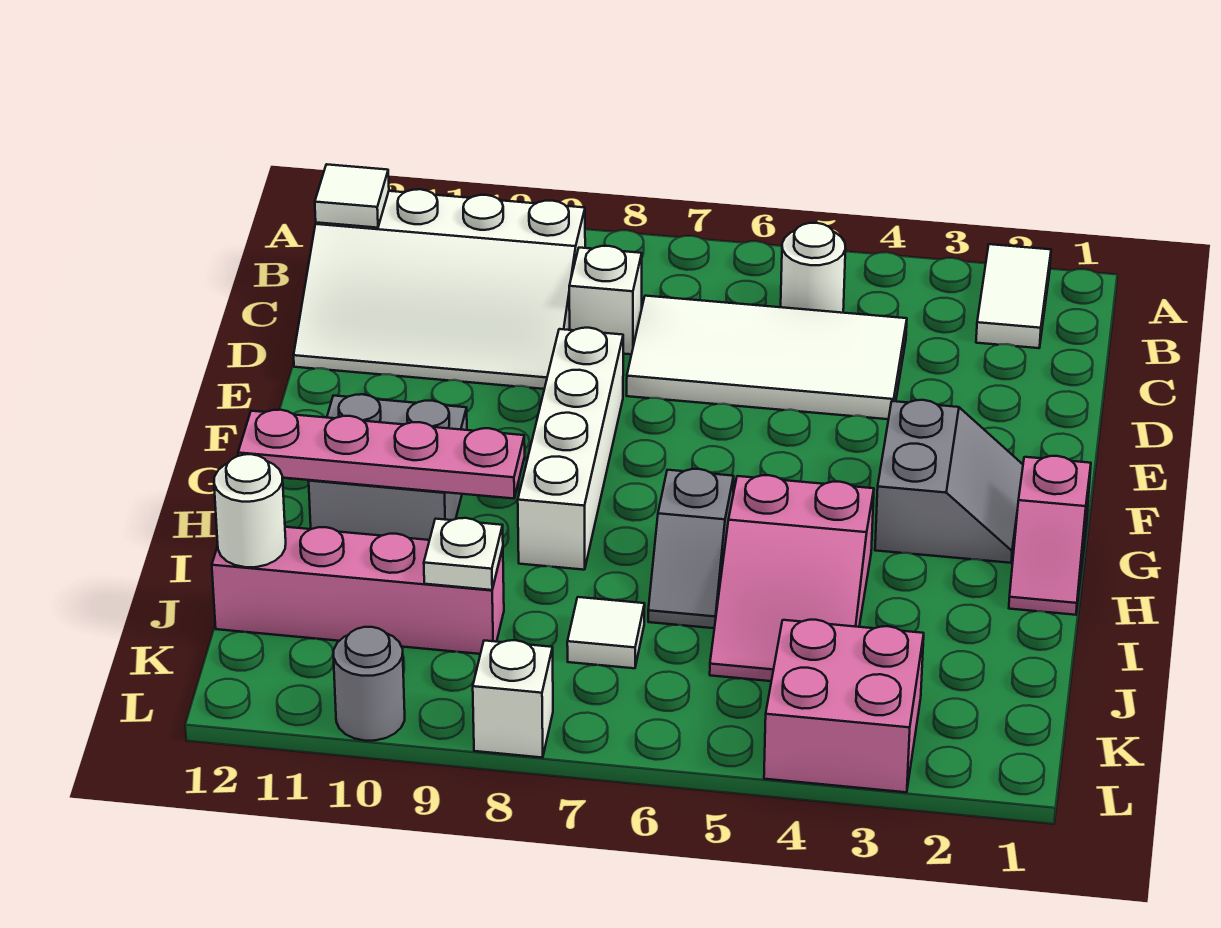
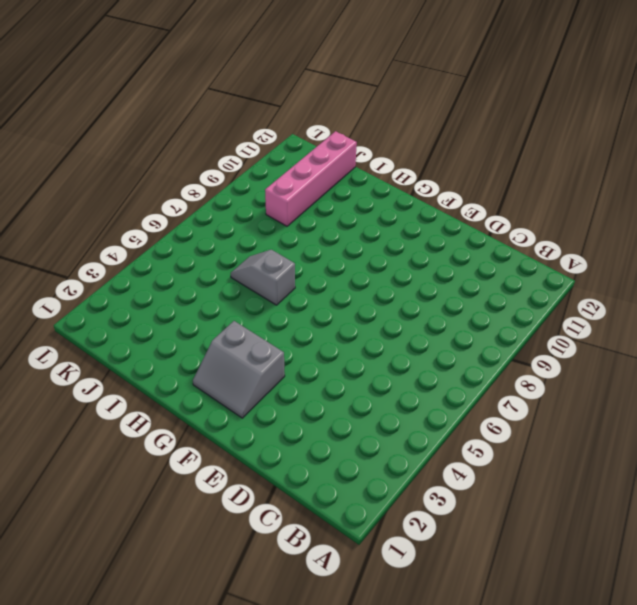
none -> white tile A2:B2 level 1
none -> white round brick B5 level 1
none -> white slope B9:D12 level 1 top B

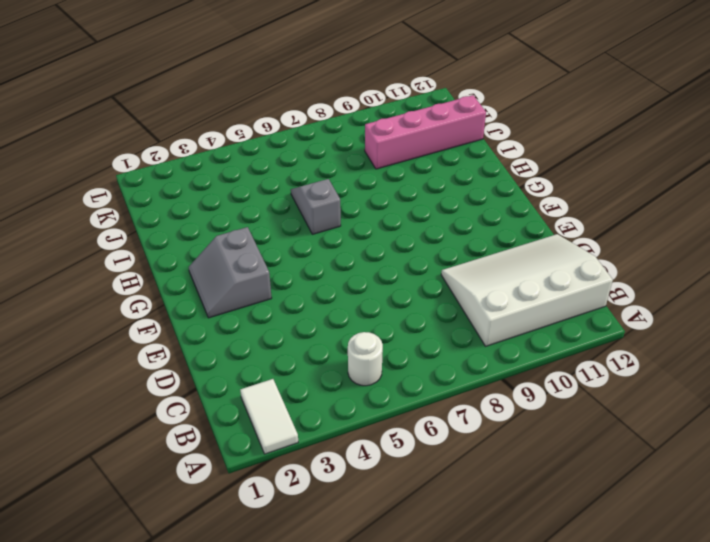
none -> white tile C4:D7 level 1
none -> white brick C8 level 1
none -> white brick E8:H8 level 1

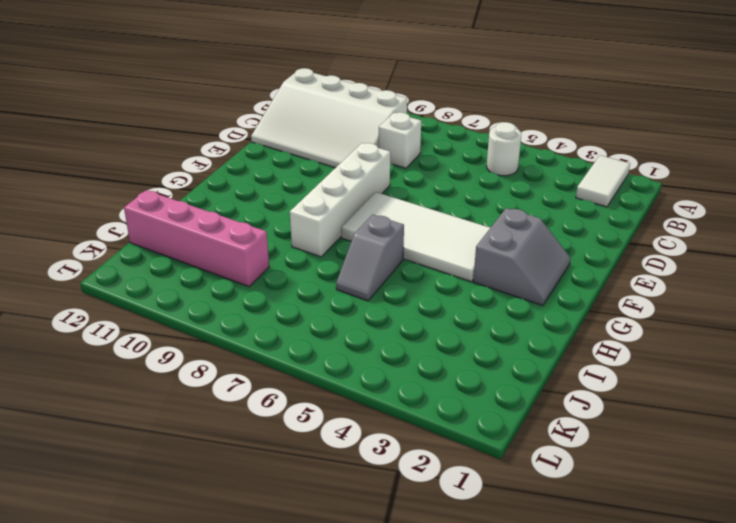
white tile F4:G7 level 1 -> white tile C4:D7 level 1
none -> pink slope G1:H1 level 1 top G
none -> grey brick G10:H11 level 1
none -> pink slope H4:J5 level 1 top H

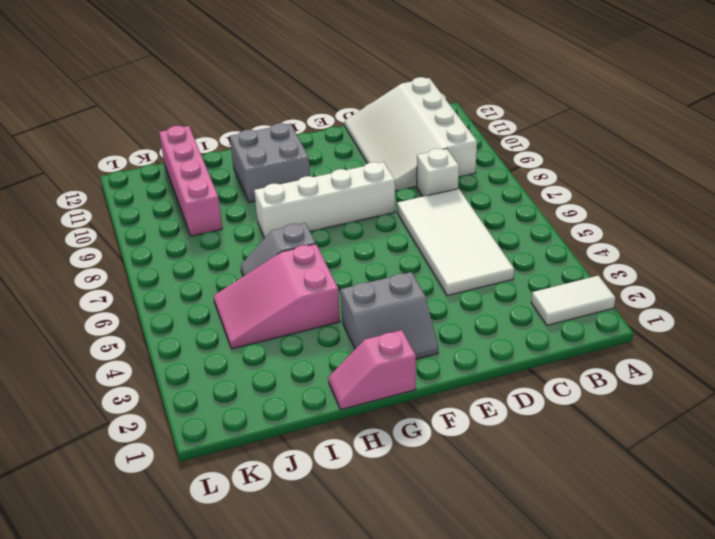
none -> white round brick B5 level 1
none -> white tile J7 level 1
none -> pink brick K3:L4 level 1

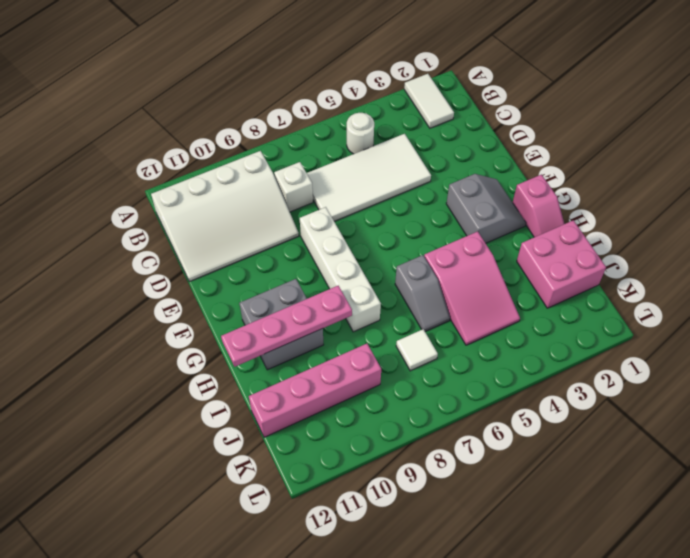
pink brick I1:J2 level 1 -> pink brick K3:L4 level 1
none -> white brick L8 level 1
none -> grey round brick L10 level 1
none -> white tile B12 level 2

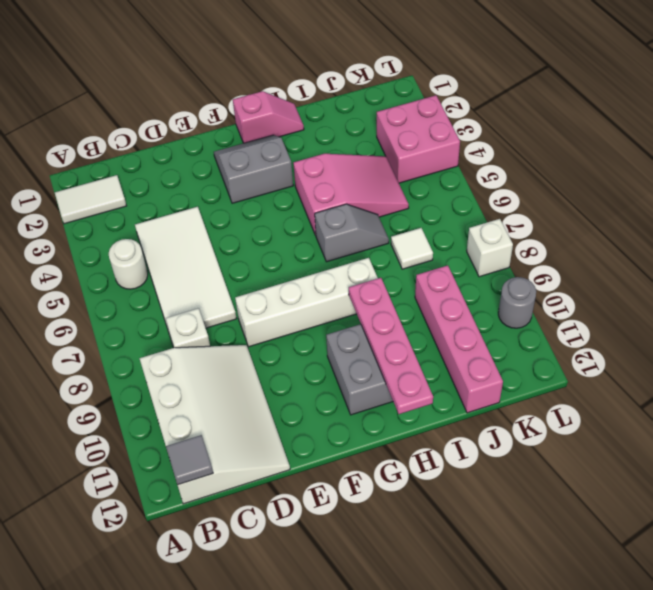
grey tile B12 level 2 -> white tile B12 level 2
none -> white plate J9 level 2
none -> white round brick J12 level 2

